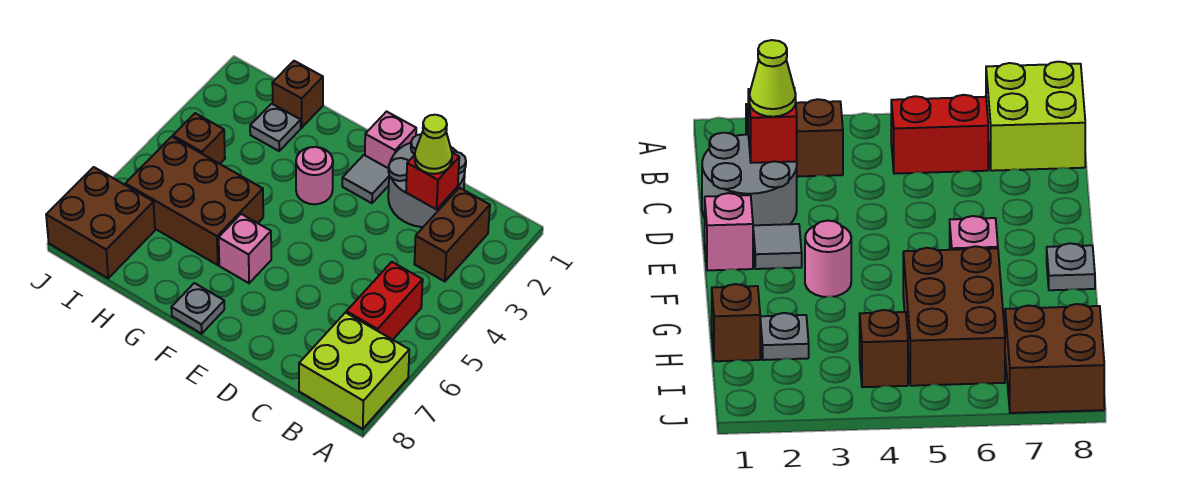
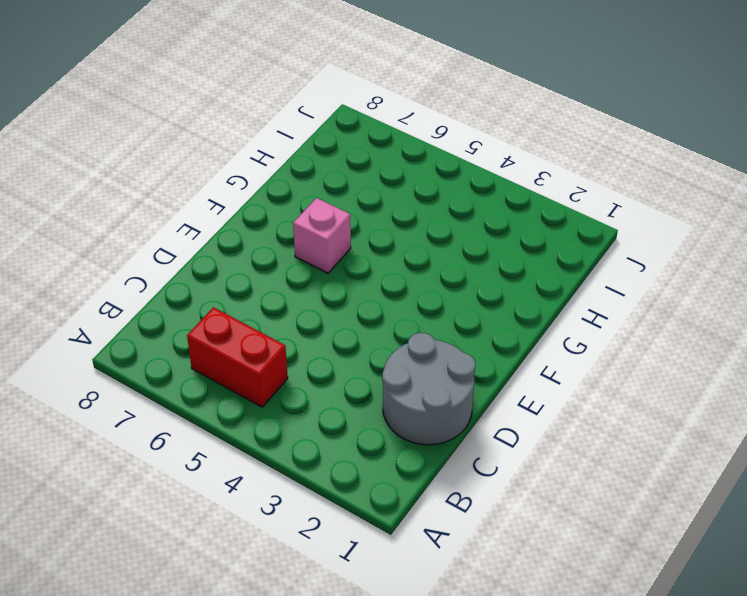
none -> lime brick A7:B8 level 1
none -> brown brick B2:B3 level 1
none -> pink brick E1 level 1

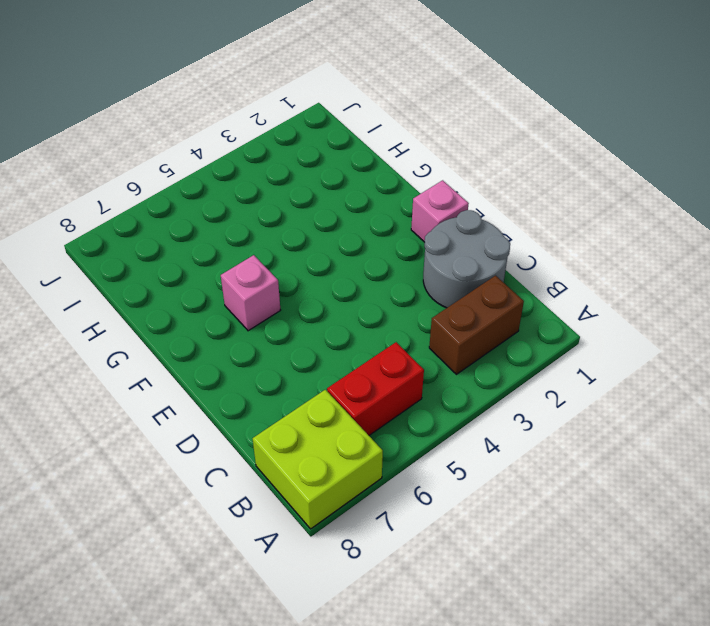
none -> grey tile E2 level 1
none -> pink round brick F3 level 1
none -> grey plate F8 level 1

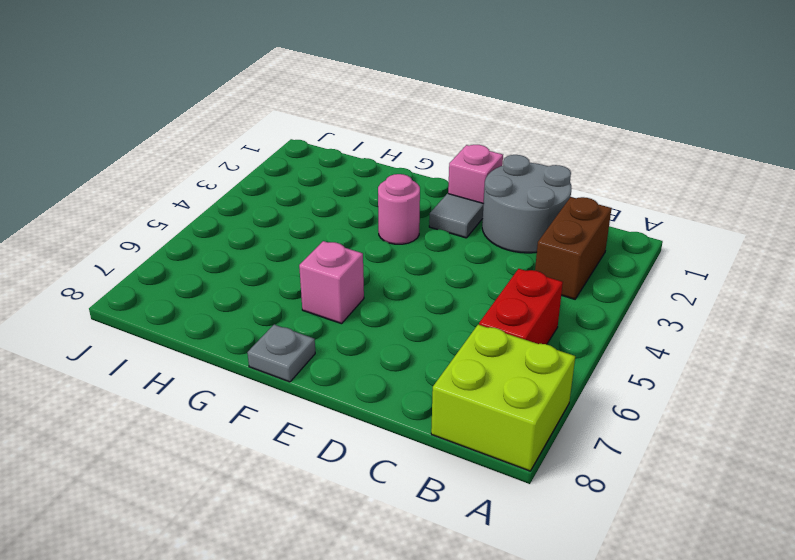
none -> brown brick G5:I6 level 1
none -> brown brick H1 level 1
none -> grey plate H2 level 1

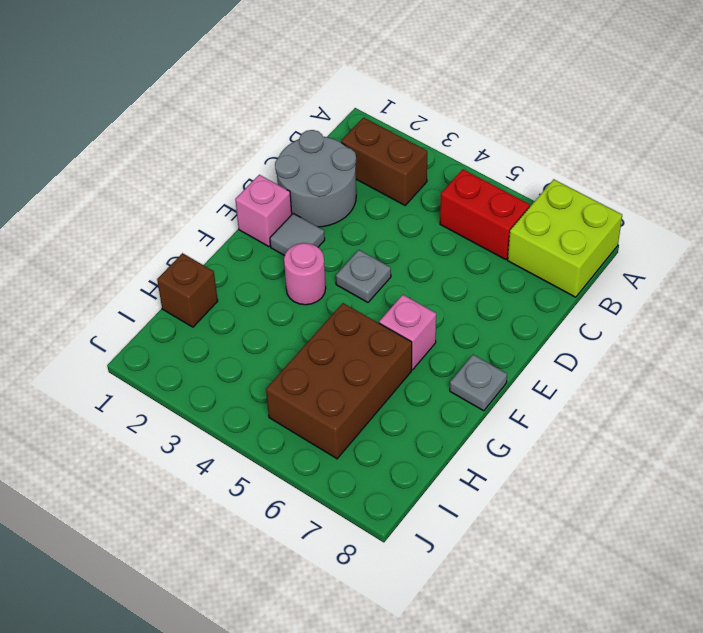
grey plate E4 level 1 -> grey plate H2 level 1
none -> brown brick I4 level 1
none -> brown brick I7:J8 level 1
none -> red brick C2 level 2

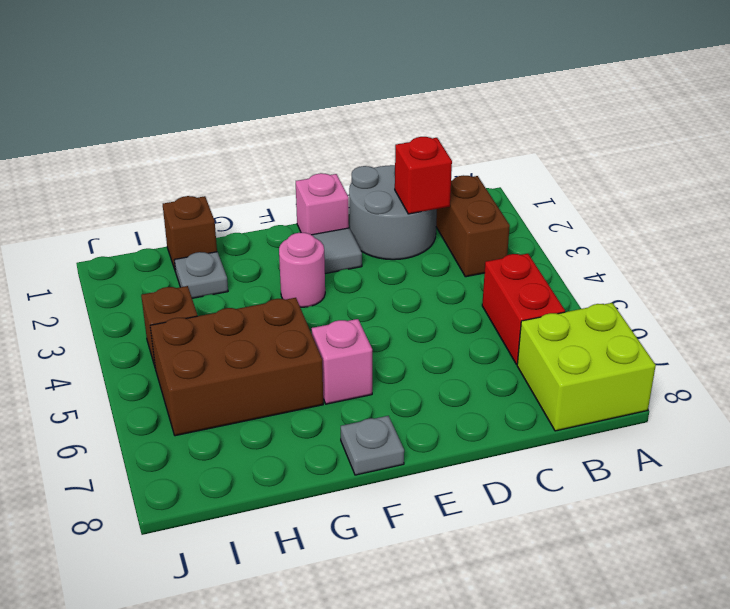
none -> brown brick I7:J8 level 1
none -> lime cone C2 level 3

